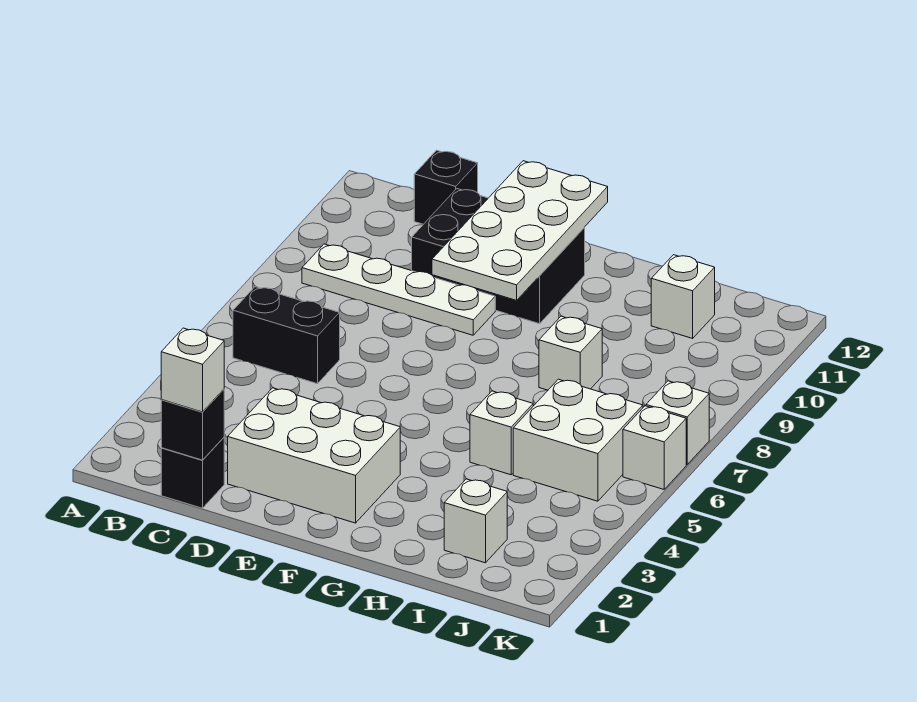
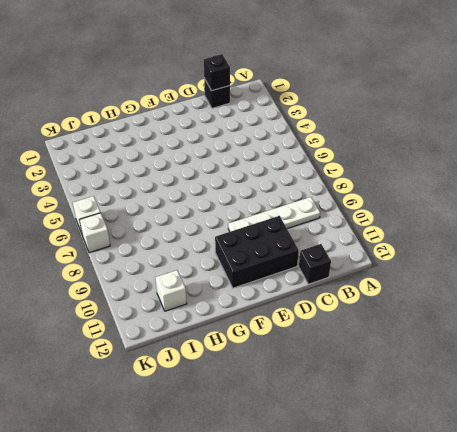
none -> black brick B6:C6 level 1
none -> white brick D2:F3 level 1
none -> white brick H5 level 1

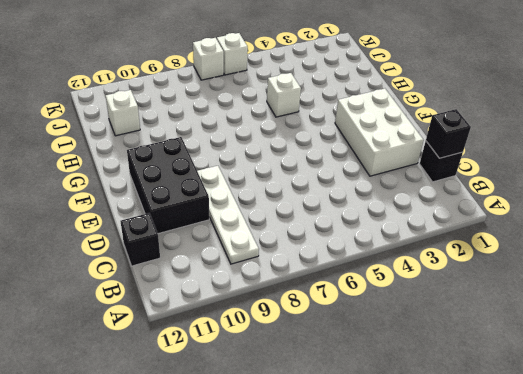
none -> black brick B6:C6 level 1
none -> white brick H8 level 1
none -> white brick I2 level 1

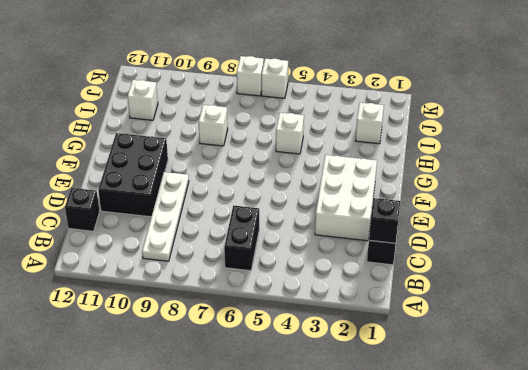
none -> white brick I5:J6 level 1
none -> white plate E9:F12 level 2
none -> white brick C1 level 3

